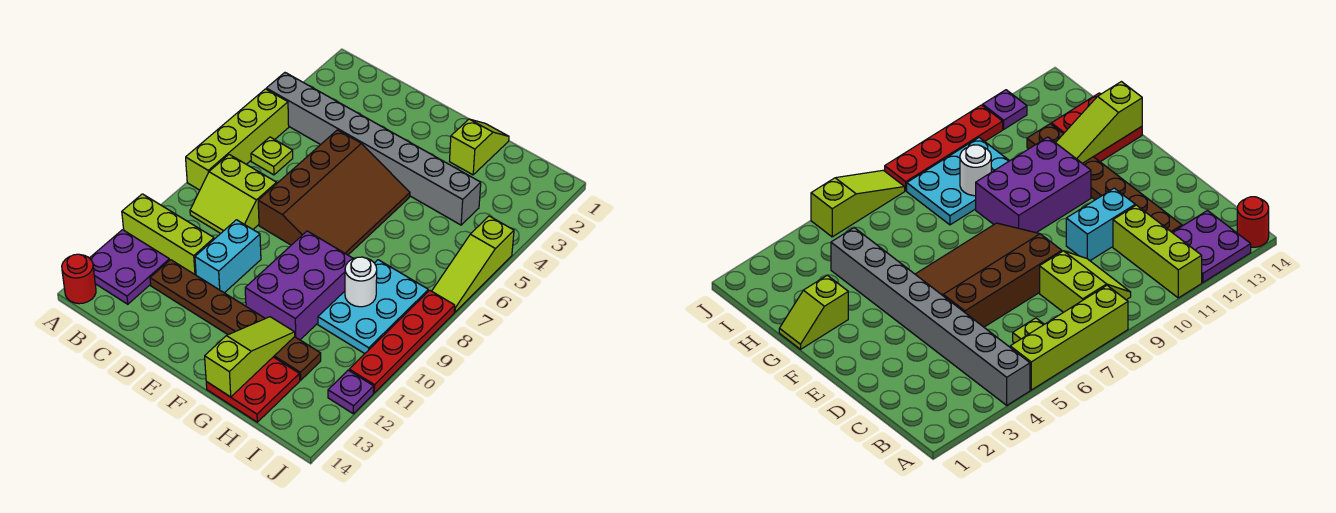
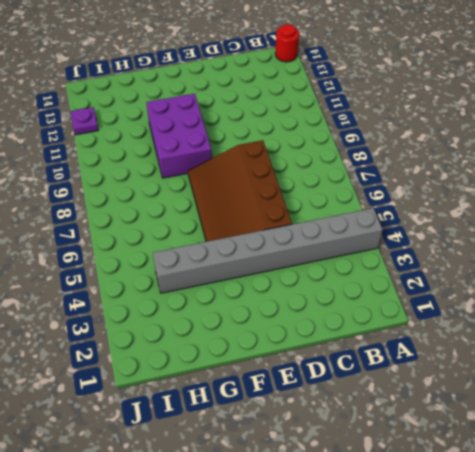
none -> lime brick A5:A8 level 1
none -> lime brick A11:C11 level 1
none -> purple plate A12:B13 level 1

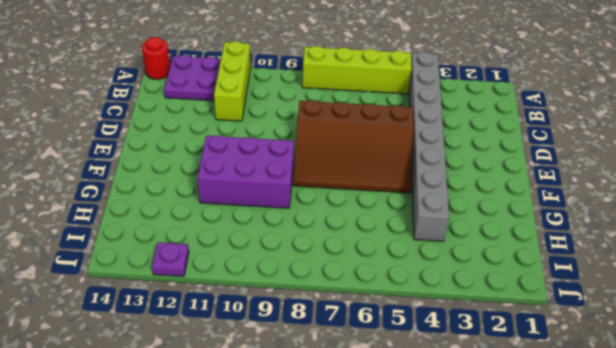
none -> lime plate B6 level 1
none -> lime slope B8:C9 level 1 top 8
none -> brown plate C12:H12 level 1

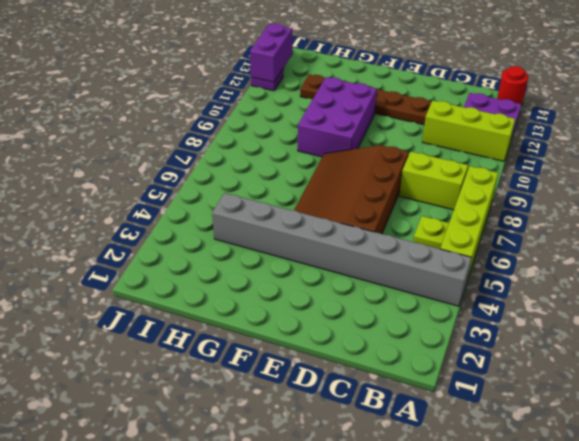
purple brick J12:J13 level 2 -> none
none -> cyan brick D10:D11 level 1
none -> lime slope G1:G2 level 1 top 2
none -> red plate G13:H14 level 1

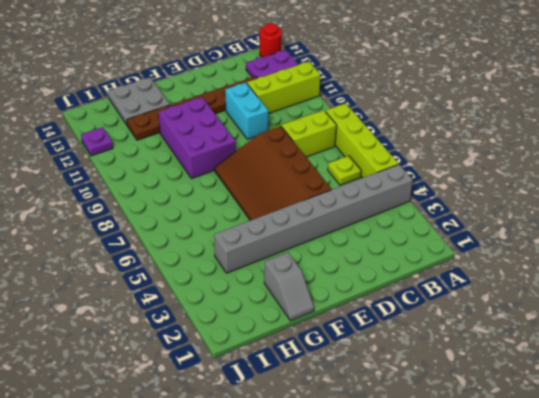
grey slope G1:G2 level 1 top 2 -> lime slope G1:G2 level 1 top 2
grey plate G13:H14 level 1 -> red plate G13:H14 level 1
none -> cyan plate H8:I10 level 1
none -> lime slope J5:J7 level 1 top 5
none -> red plate J8:J11 level 1

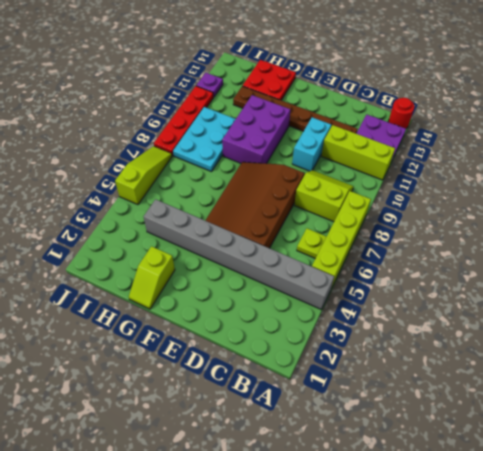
none -> lime slope G12:G14 level 2 top 14
none -> white round brick H9 level 2

